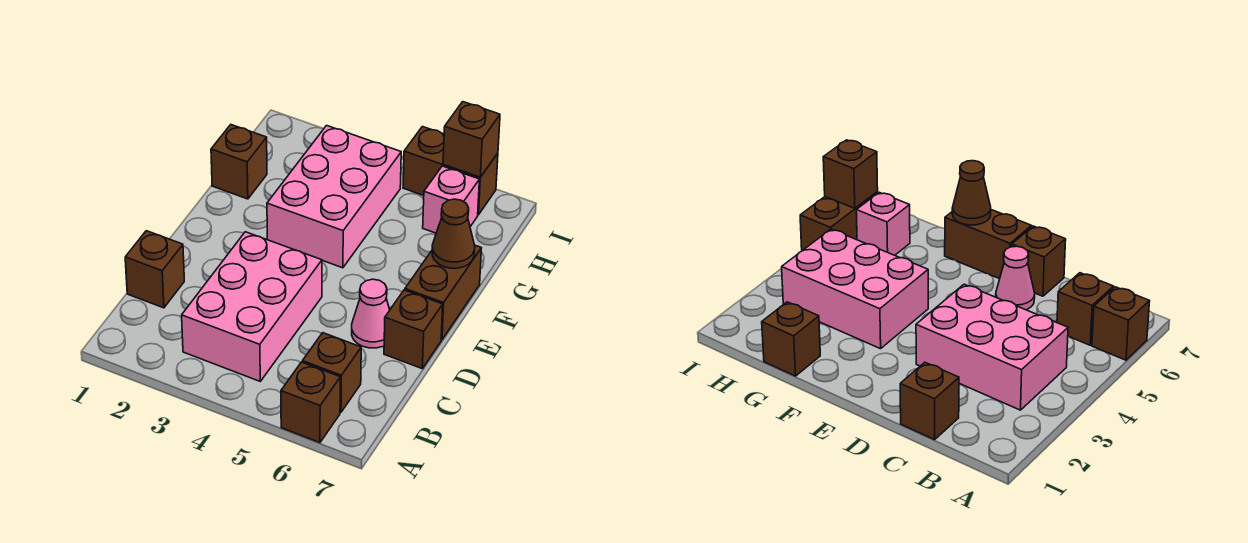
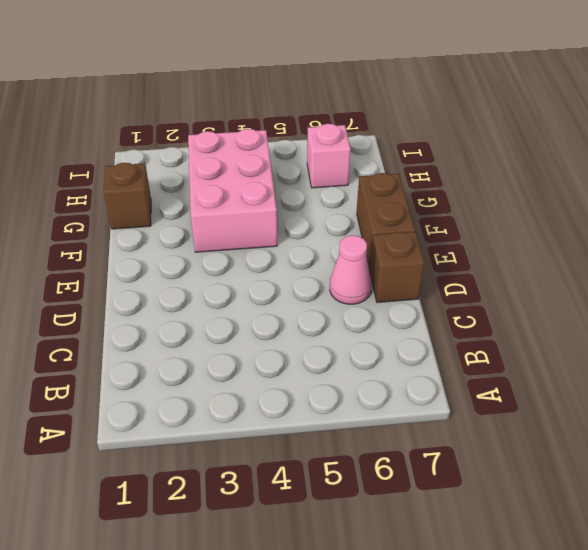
none -> brown brick A6 level 1
none -> pink brick B3:D4 level 1
none -> brown brick B6 level 1

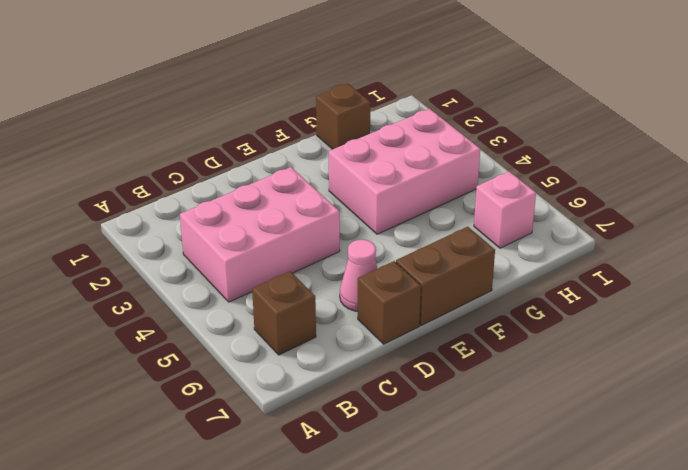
none -> brown brick A6 level 1
none -> brown brick C1 level 1
none -> brown brick I5:I6 level 1

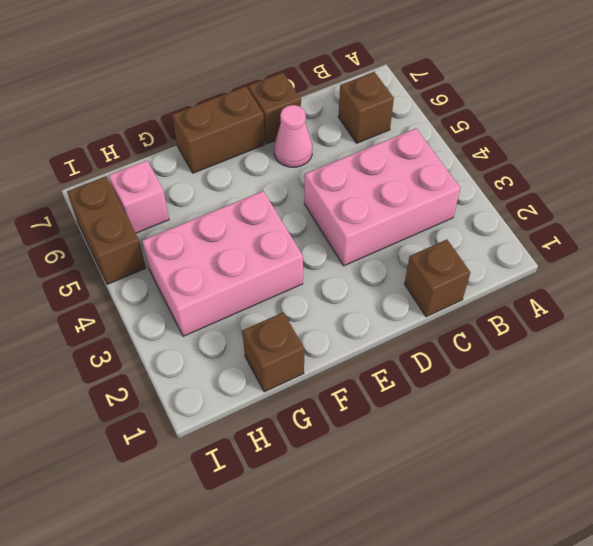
none -> brown brick A6 level 1
none -> brown cone F7 level 2
none -> brown brick I6 level 2

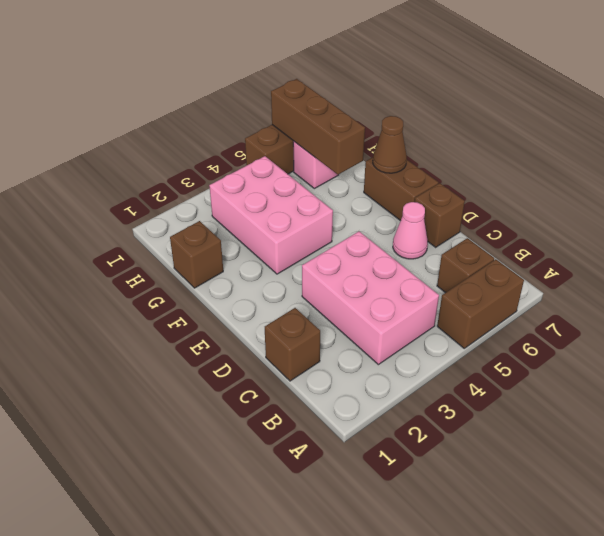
brown brick A5:A6 level 1 -> brown brick A6 level 1
brown brick G6:I6 level 2 -> brown brick I6 level 2

